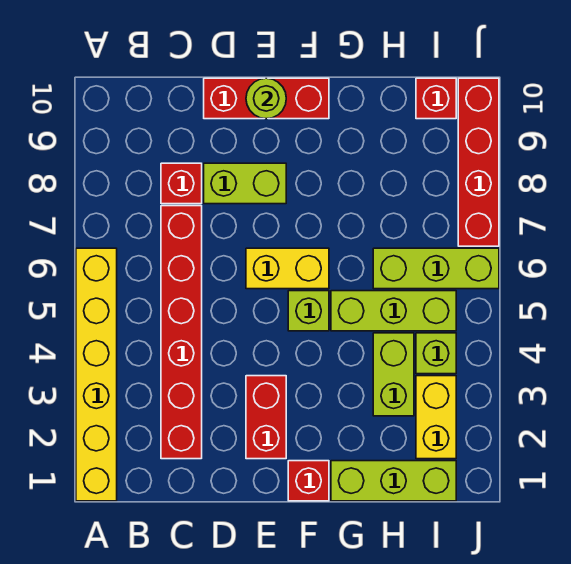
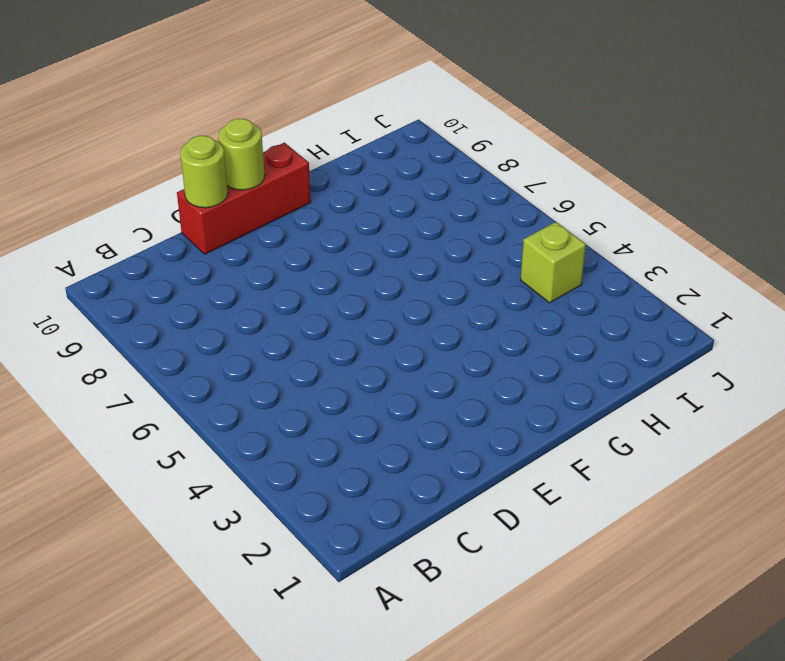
lime round brick D10 level 2 -> none
none -> yellow brick A1:A6 level 1
none -> red brick C2:C7 level 1
none -> red brick C8 level 1

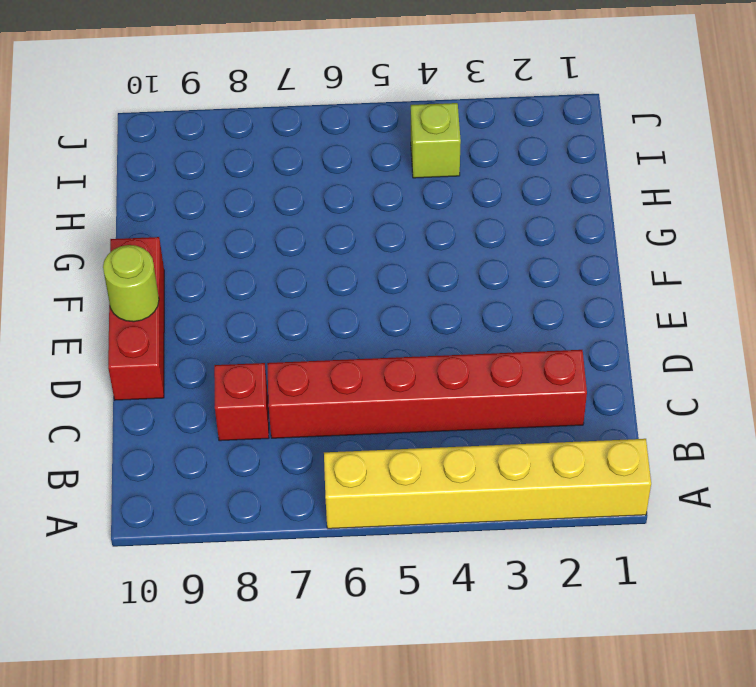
none -> lime brick D8:E8 level 1
none -> red brick E2:E3 level 1
none -> yellow brick E6:F6 level 1

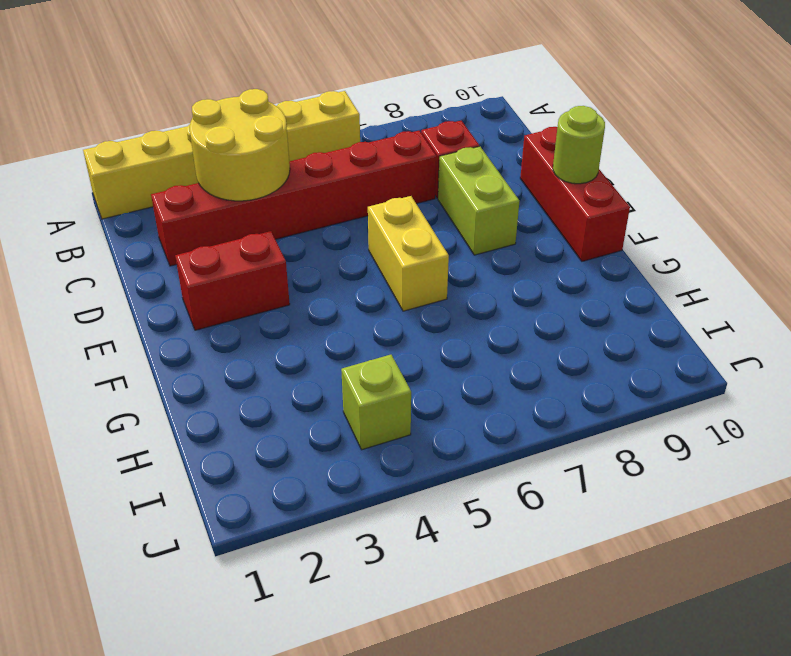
yellow round brick B3:C4 level 2 -> none
none -> red brick F1 level 1
none -> lime brick F5 level 1
none -> lime brick G1:I1 level 1

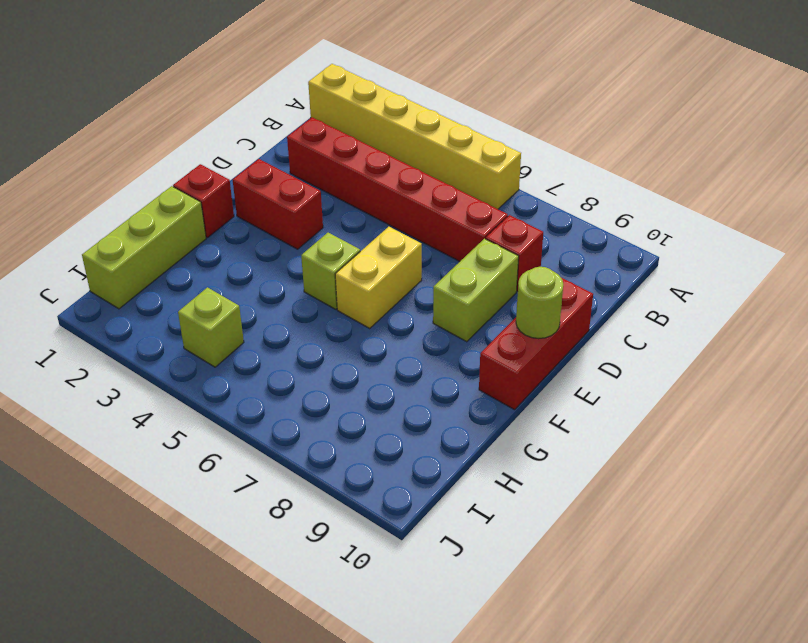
none -> lime brick G5:I5 level 1
none -> lime brick H3:H4 level 1
none -> lime brick H6:J6 level 1

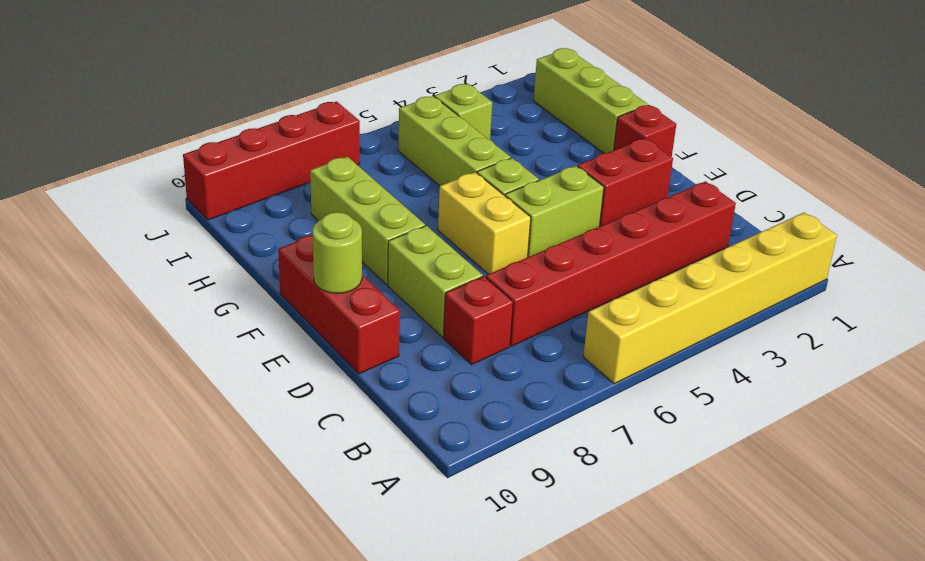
lime brick E4:E5 level 1 -> lime brick H3:H4 level 1
lime brick F8:H8 level 1 -> lime brick H6:J6 level 1
none -> yellow brick I2:I3 level 1
none -> red brick I10 level 1

